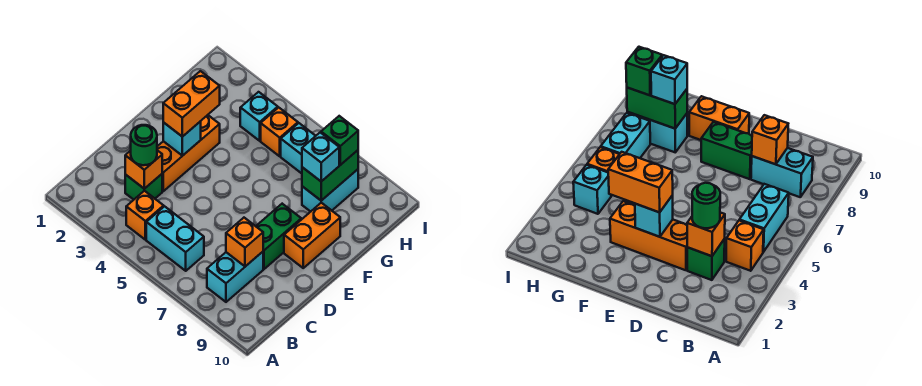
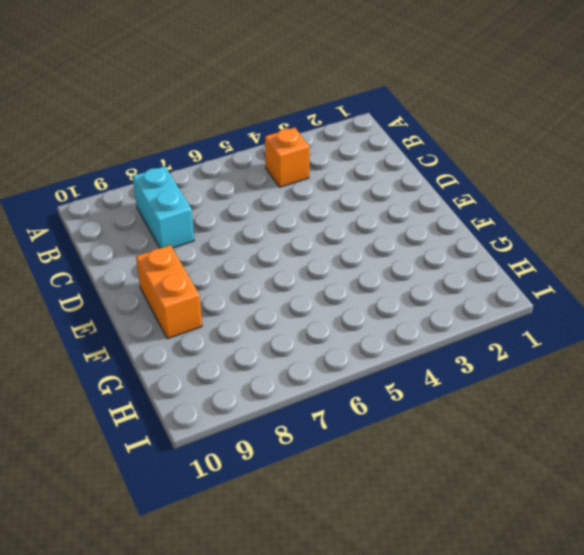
none -> cyan brick B5:B6 level 1
none -> green brick C3 level 1
none -> orange brick D3:F3 level 1

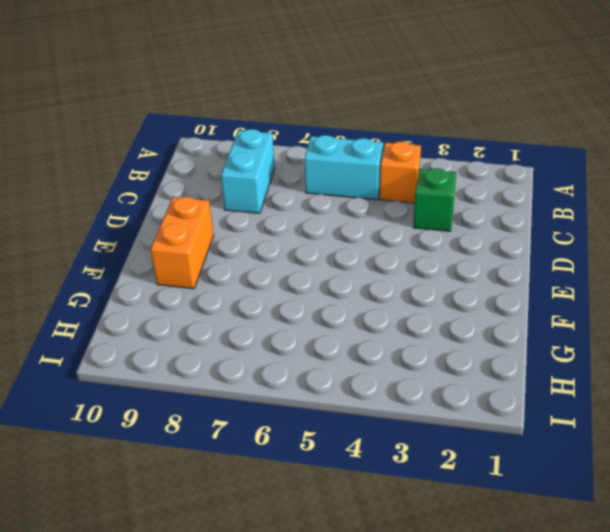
none -> orange brick D3:F3 level 1
none -> green brick D8:E8 level 1
none -> cyan brick G8:H8 level 1

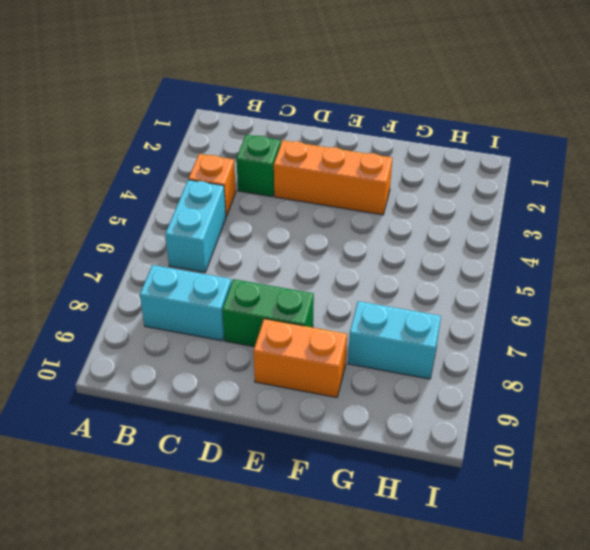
none -> cyan brick H4 level 1
none -> orange brick H5 level 1
none -> cyan brick H6:H7 level 1

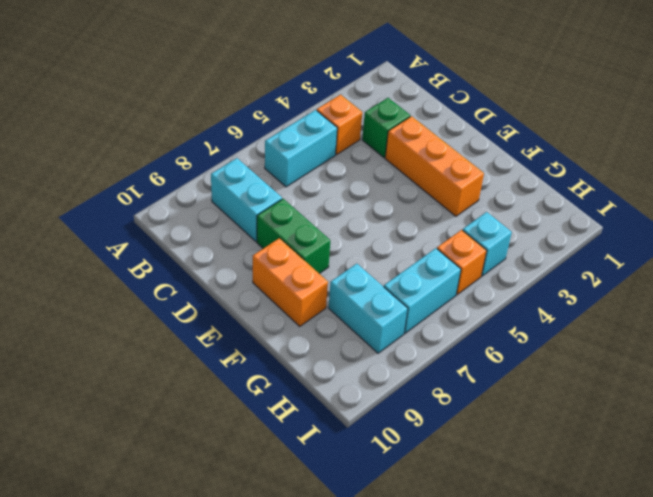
none -> orange brick C3 level 2
none -> orange brick C8 level 2
none -> cyan brick E3 level 2

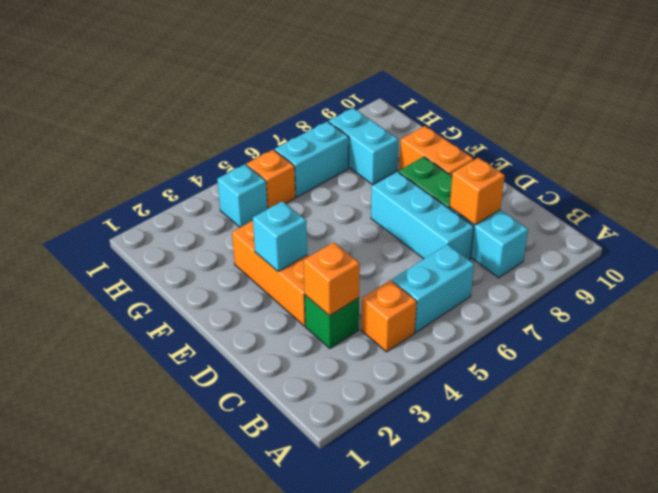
cyan brick C7:E7 level 1 -> none
none -> green brick G8:H8 level 2
none -> green round brick C3 level 3
none -> orange brick E3:F3 level 3

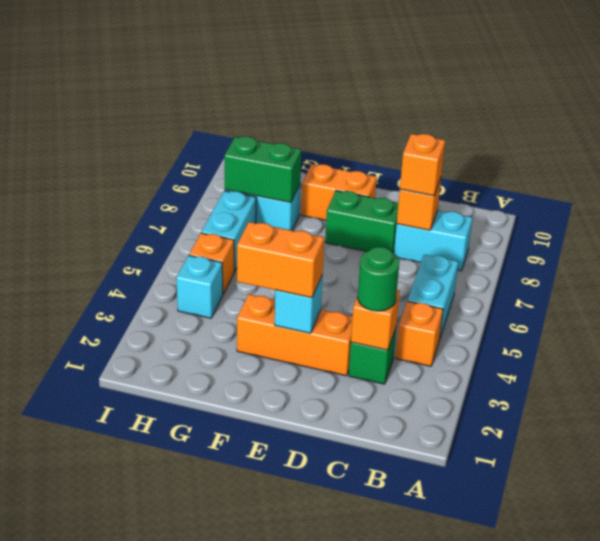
orange brick C8 level 3 -> none
none -> cyan brick G8 level 3
none -> green brick H8 level 3

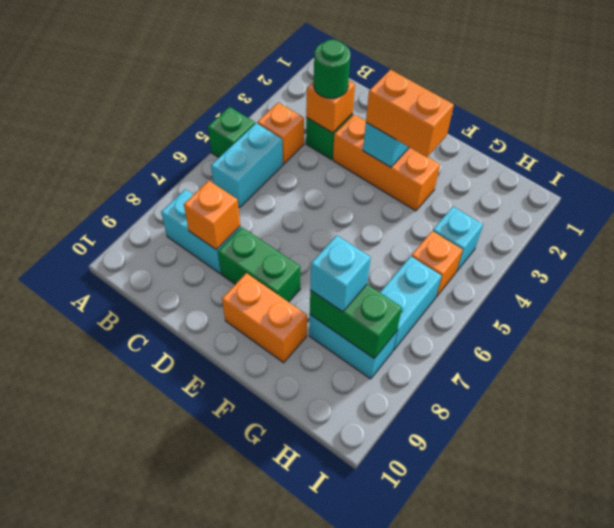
green brick A5 level 1 -> green brick H8 level 3

